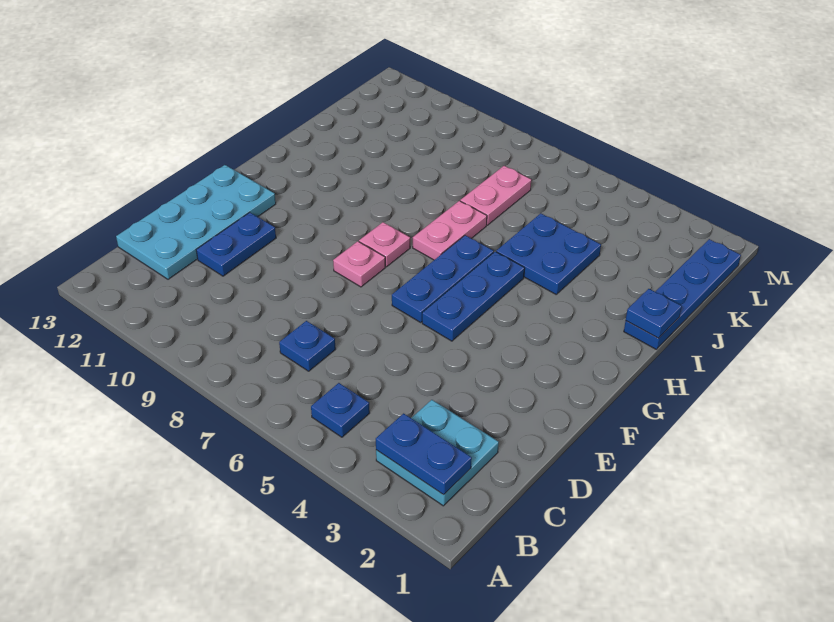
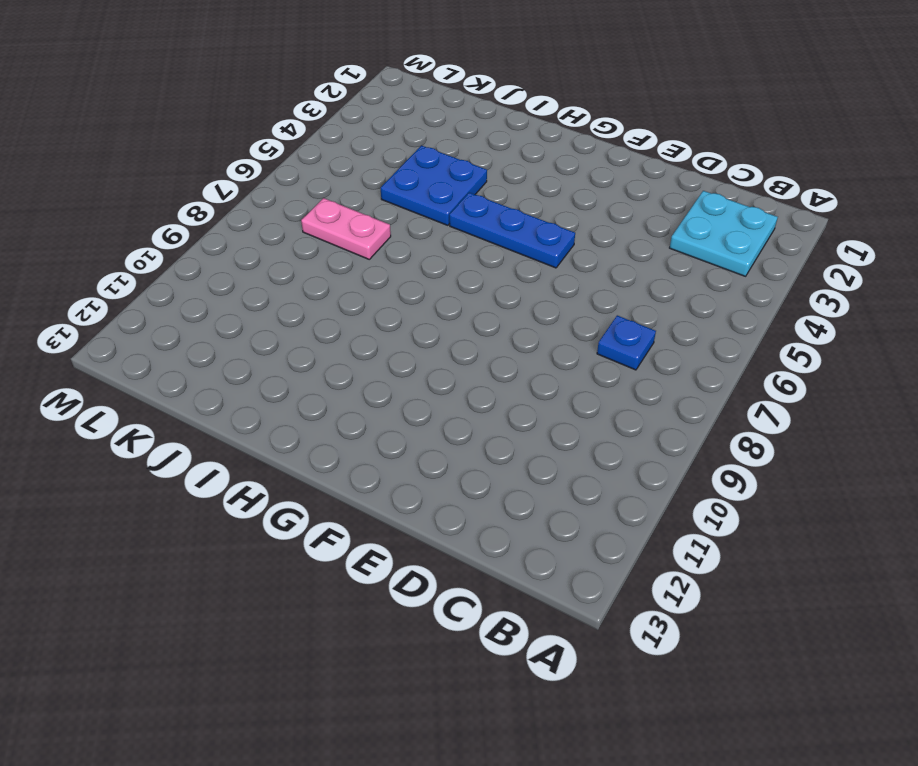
none -> blue plate B5 level 1
none -> cyan plate C12:F13 level 1
none -> blue plate D11:E11 level 1

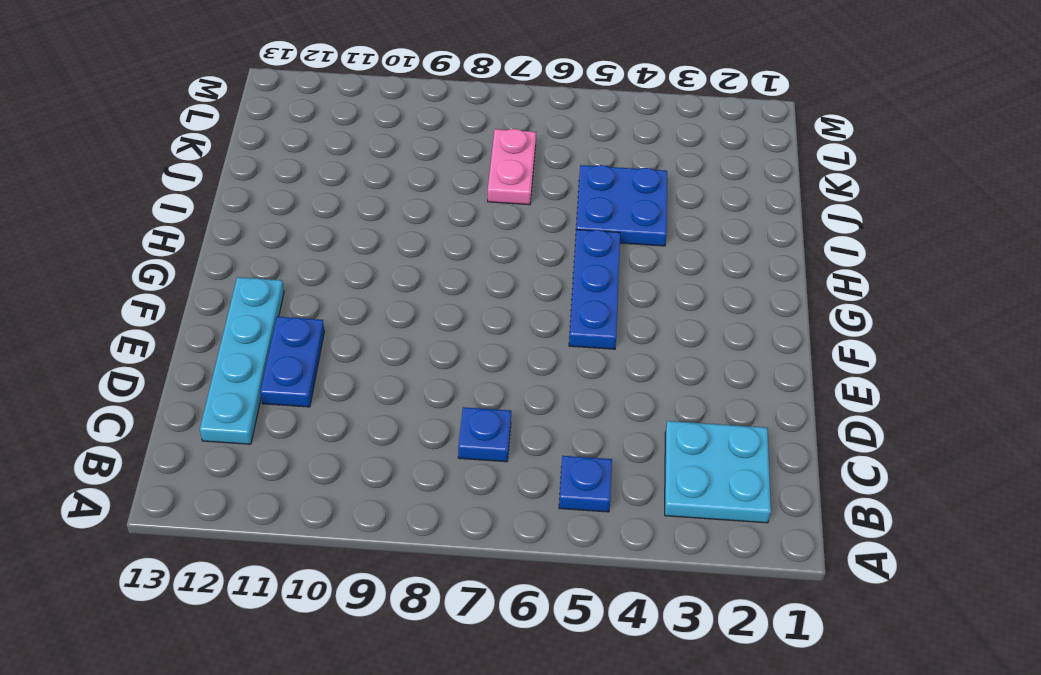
cyan plate C12:F12 level 1 -> cyan plate C12:F13 level 1
none -> blue plate F6:H6 level 1
none -> pink plate F8 level 1
none -> pink plate G8 level 1

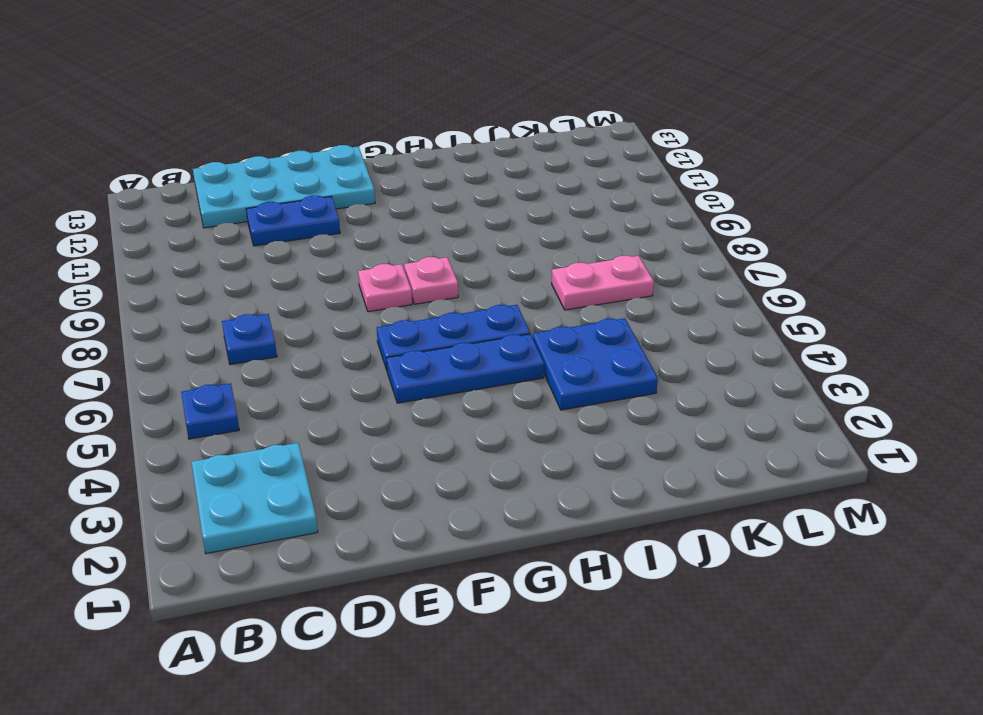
none -> pink plate H7:I7 level 1
none -> blue plate I1:L1 level 1
none -> blue plate B2:B3 level 2

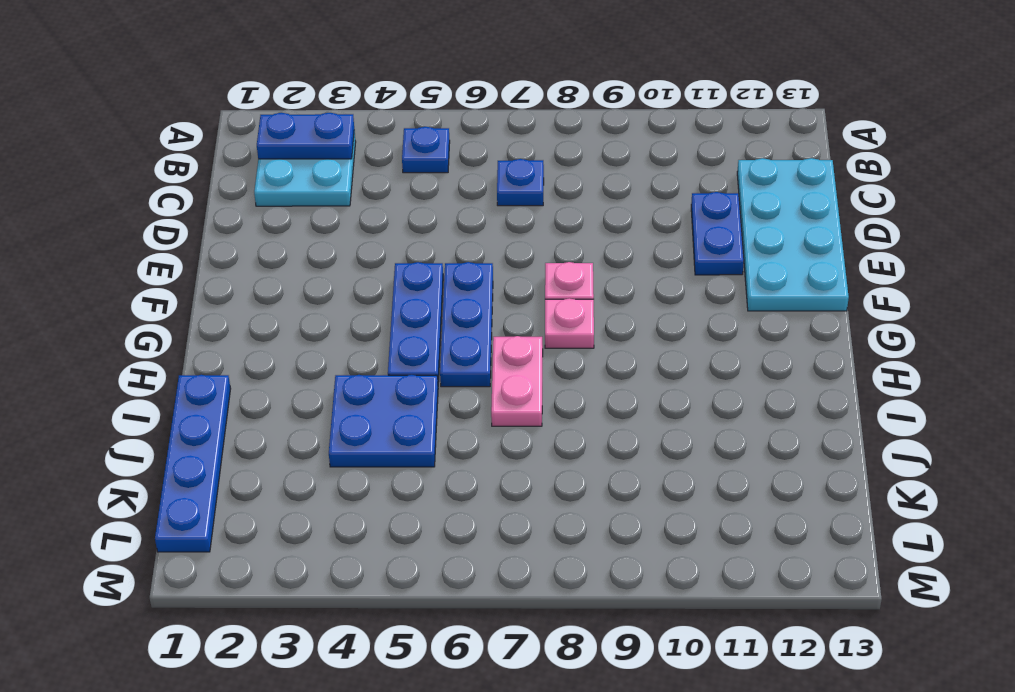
none -> pink plate J7:K7 level 1
none -> blue plate I1 level 2

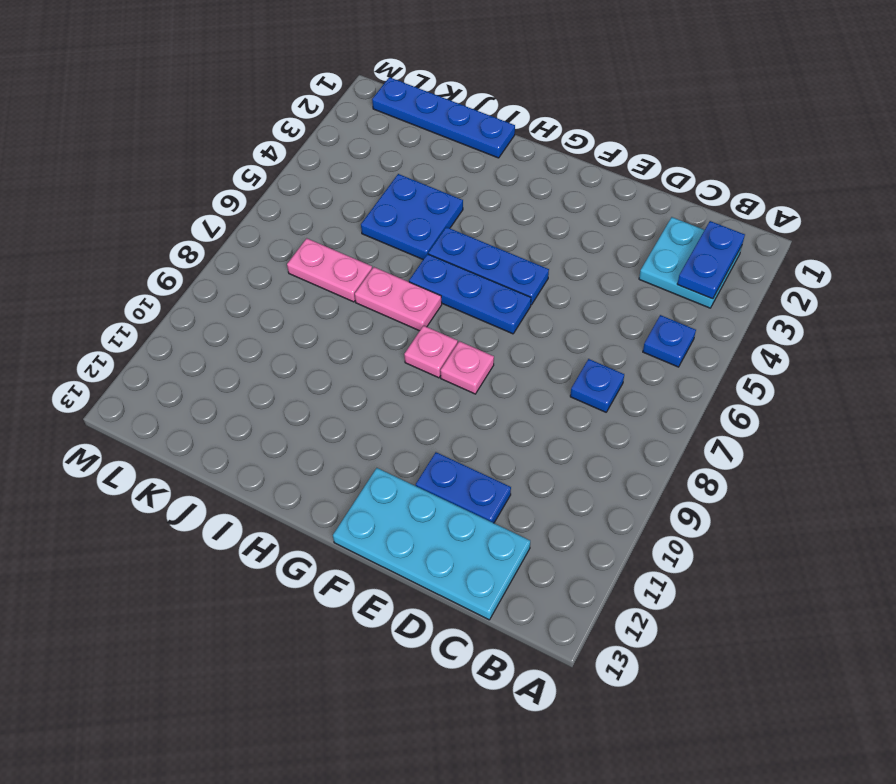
none -> blue plate I1 level 2

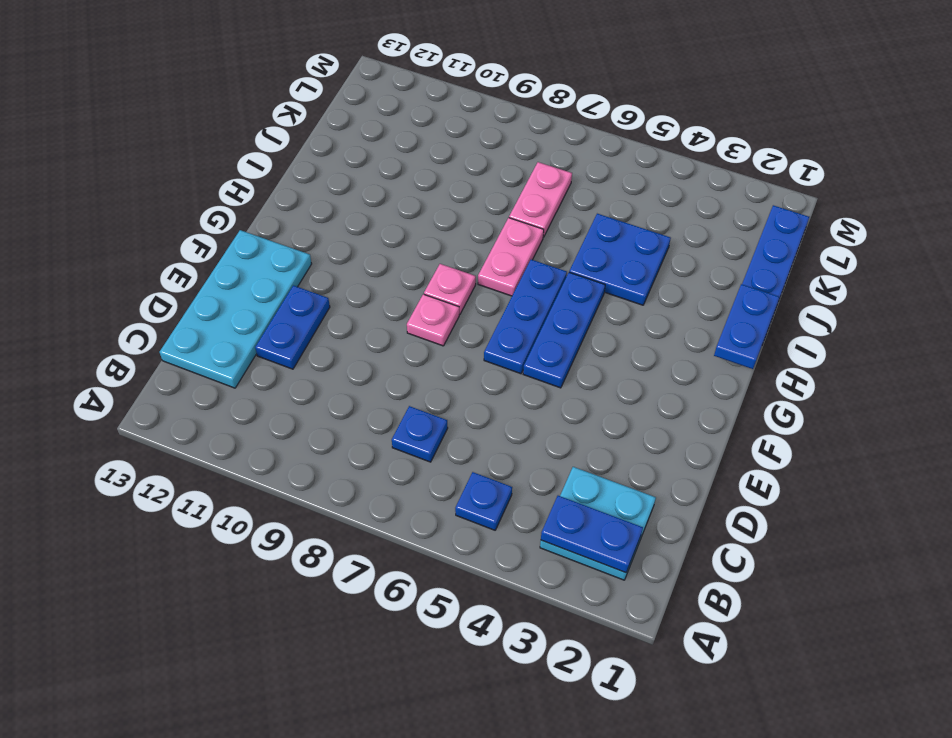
blue plate H1:I1 level 2 -> blue plate I1 level 2

